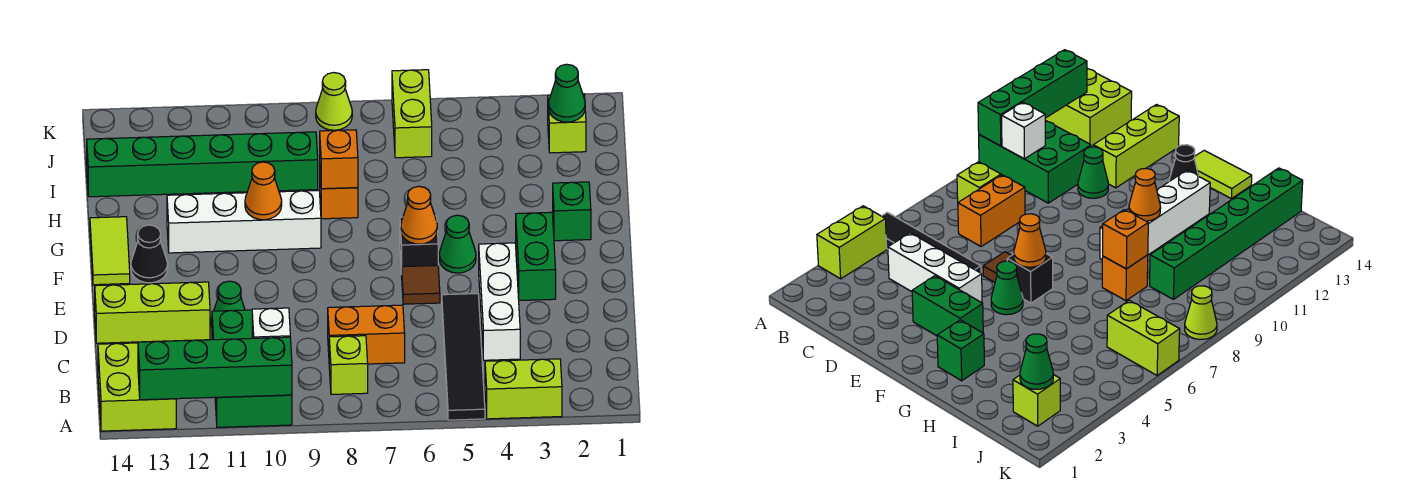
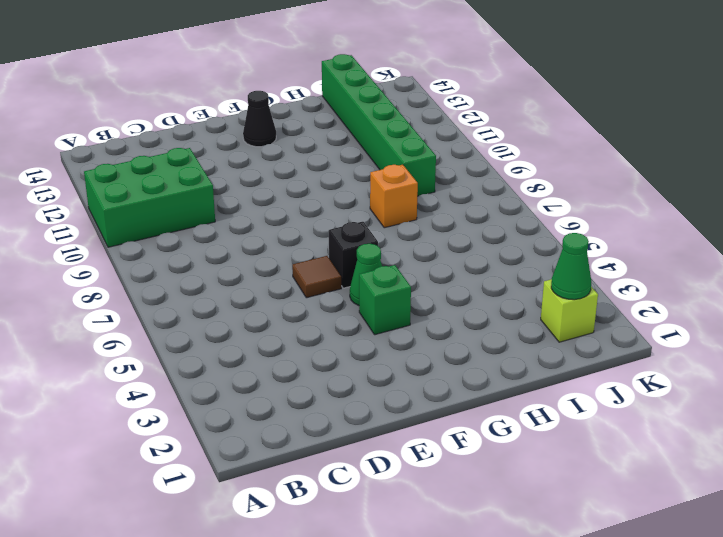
green brick F4 level 1 -> green brick G2 level 1
none -> lime brick A3:A4 level 1
none -> black tile A5:D5 level 1
none -> lime brick A13:B14 level 1

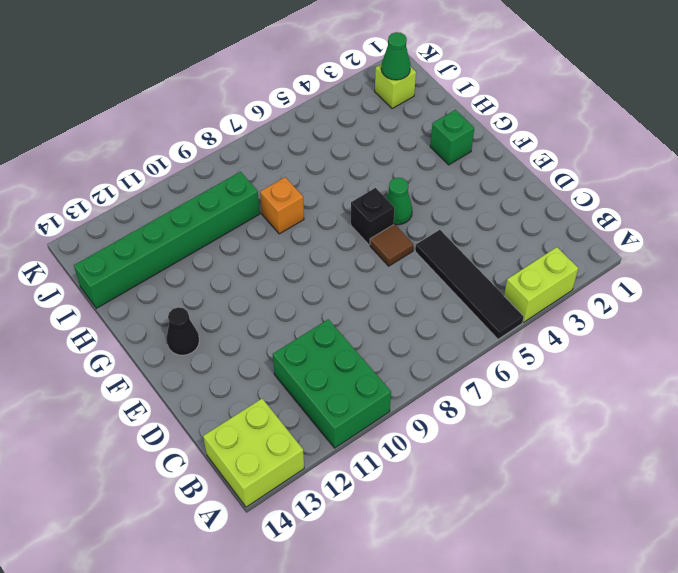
none -> lime brick B8 level 1
none -> white brick C4:E4 level 1
none -> orange brick C7:C8 level 1

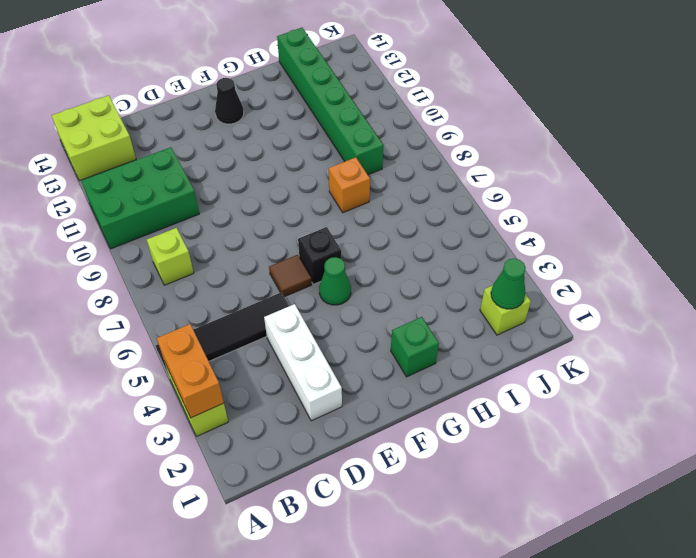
orange brick A3:A4 level 2 -> orange brick C7:C8 level 1
white brick D2:D4 level 1 -> white brick C4:E4 level 1
none -> green cone D11 level 1
none -> lime brick D12:D14 level 1
none -> green brick E3:F3 level 1

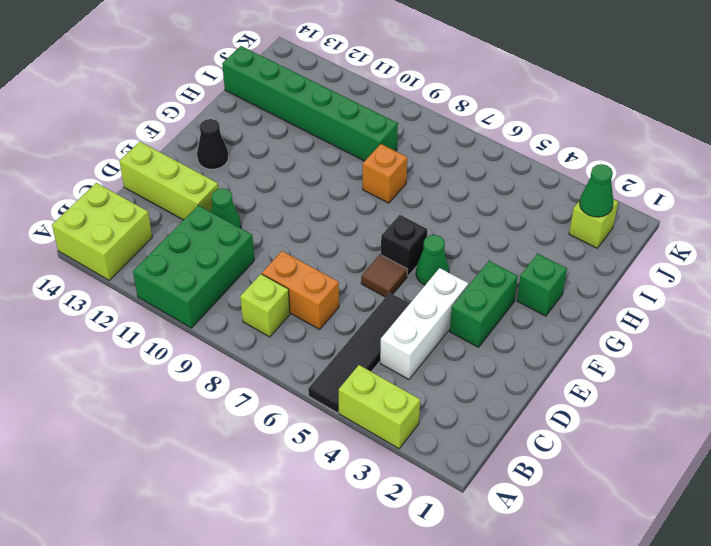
none -> lime tile F14:G14 level 1
none -> white brick G9:G12 level 1
none -> lime brick J6:K6 level 1

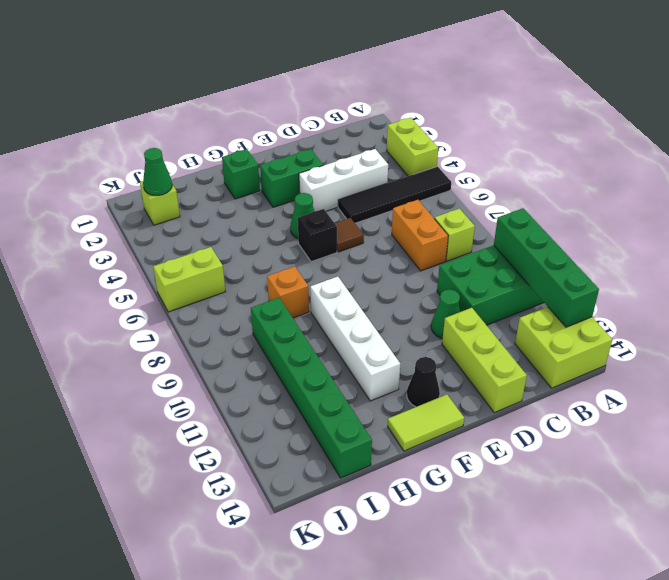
none -> lime cone K8 level 1
none -> white brick B10 level 2
none -> orange cone F6 level 2

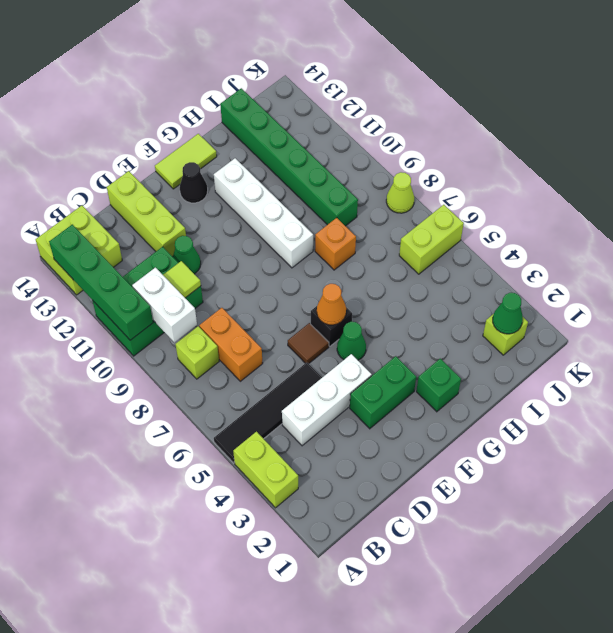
white brick B9:B10 level 2 -> white brick B10 level 2
lime tile C10 level 2 -> none
none -> orange cone G10 level 2
none -> orange brick H8 level 2

